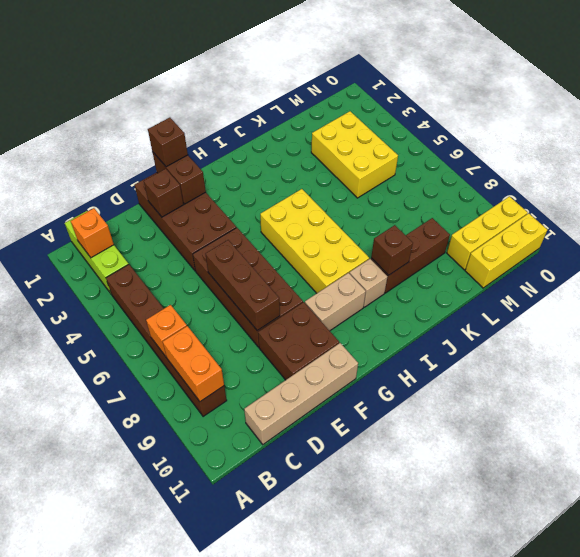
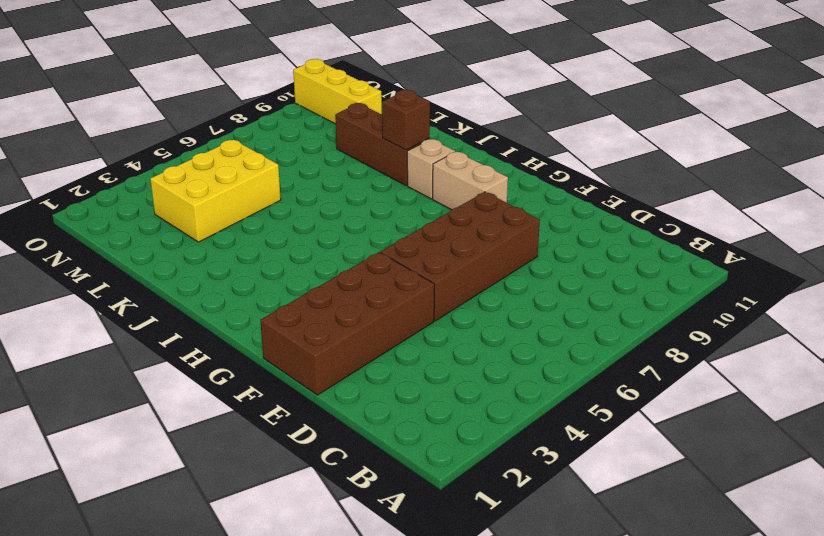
none -> lime brick B1:B3 level 1
none -> brown brick B4:B9 level 1
none -> tan brick C11:F11 level 1

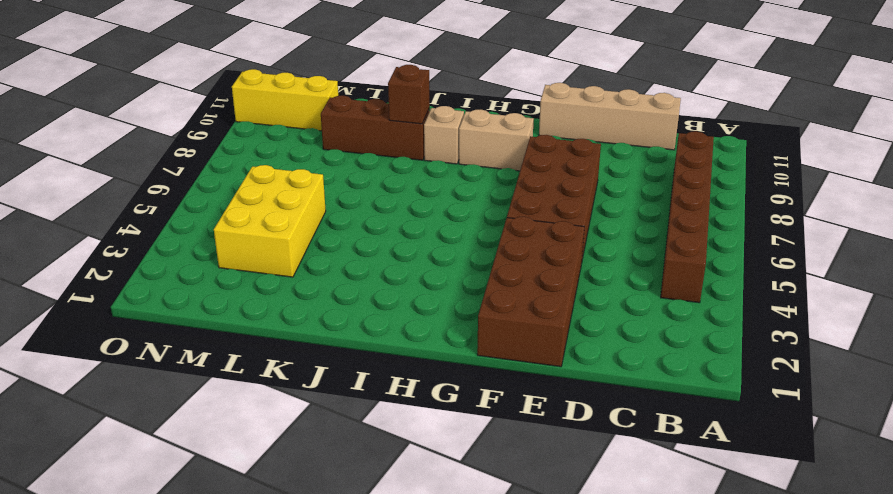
none -> lime brick B1:B3 level 1
none -> brown brick E9:F10 level 1
none -> yellow brick H5:I8 level 1

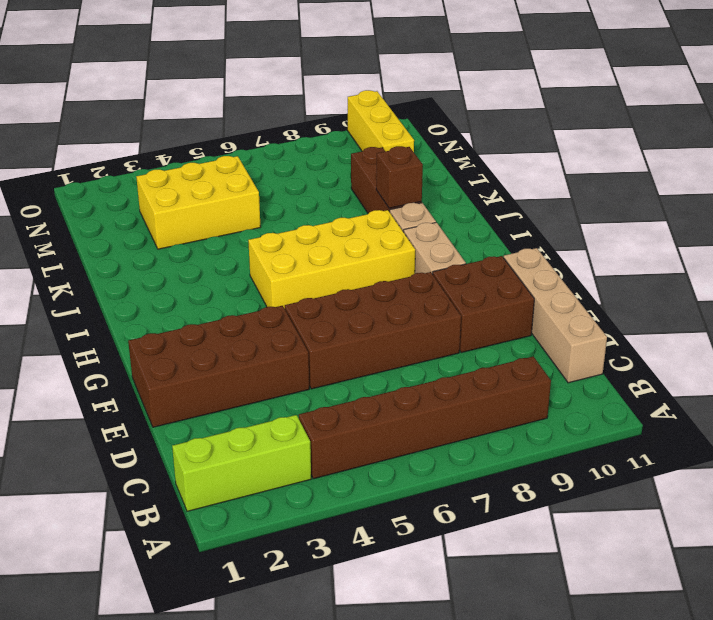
none -> yellow brick M11:O11 level 1
none -> orange brick B2 level 2
none -> orange brick B7 level 2

